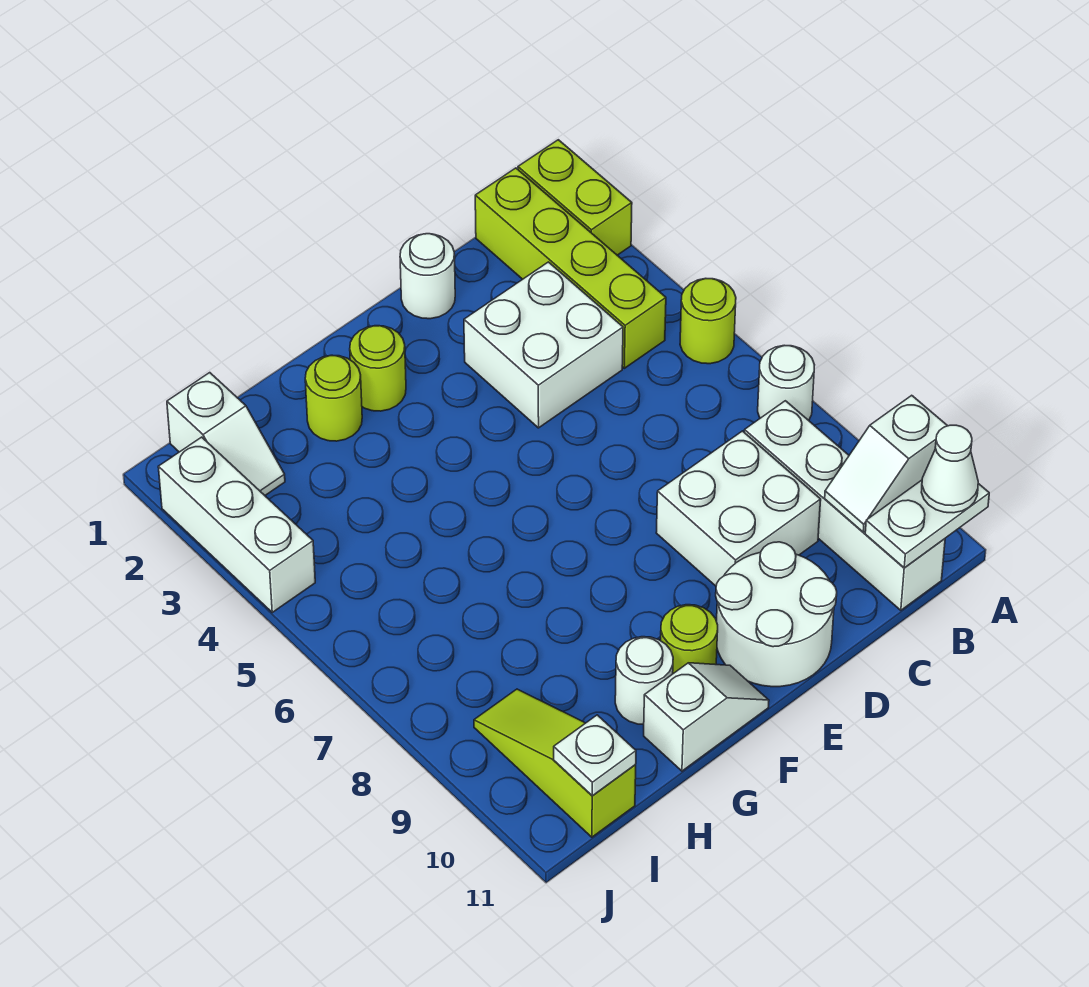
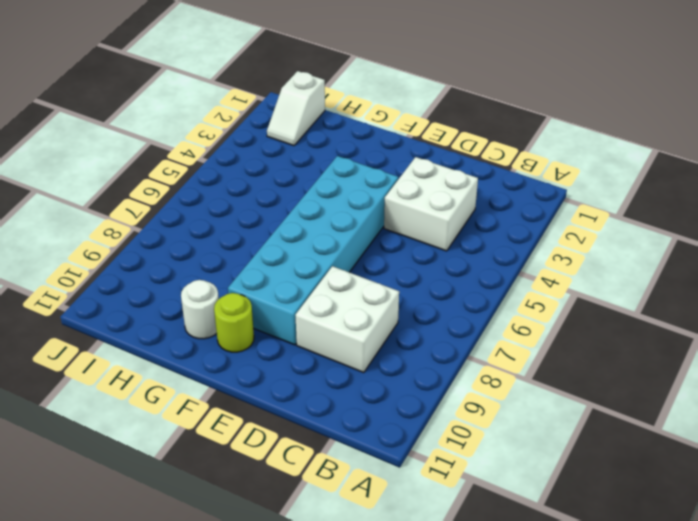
cyan brick E4:F9 level 1 -> none
none -> lime brick A1:A2 level 1
none -> lime round brick A5 level 1
none -> white round brick A7 level 1

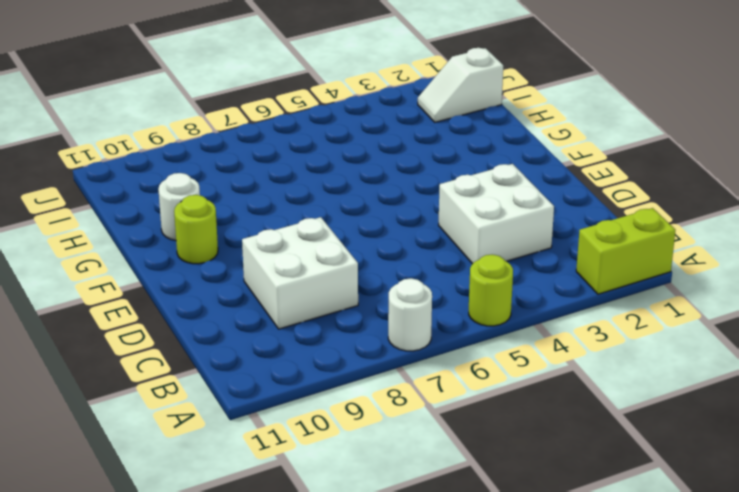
none -> lime brick B1:B4 level 1
none -> white brick B8:B11 level 1
none -> white round brick D1 level 1

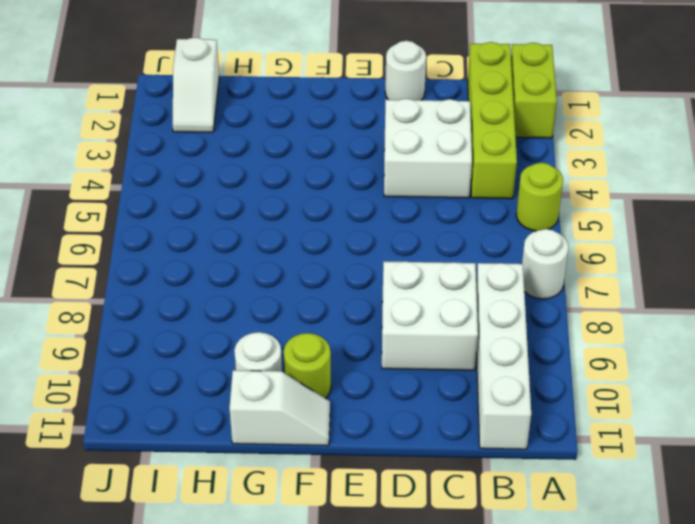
none -> white round brick D10:E11 level 1
none -> lime round brick F2 level 1
none -> lime round brick G2 level 1

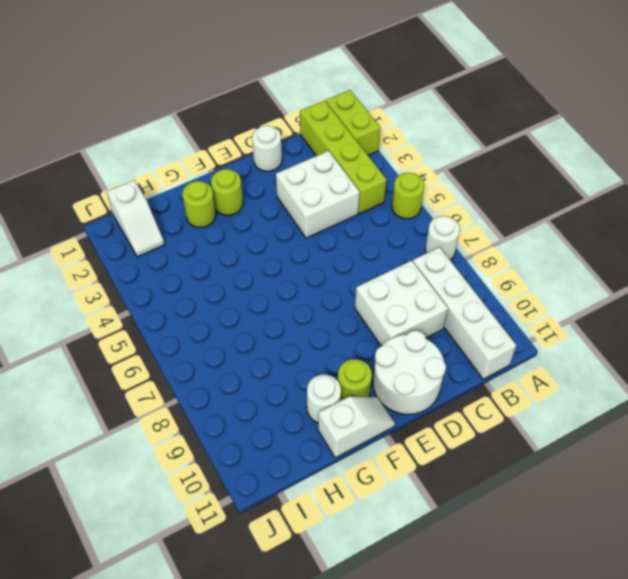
none -> lime slope I9:I11 level 1 top 11
none -> white brick J2:J4 level 1
none -> white slope A10:B10 level 2 top A

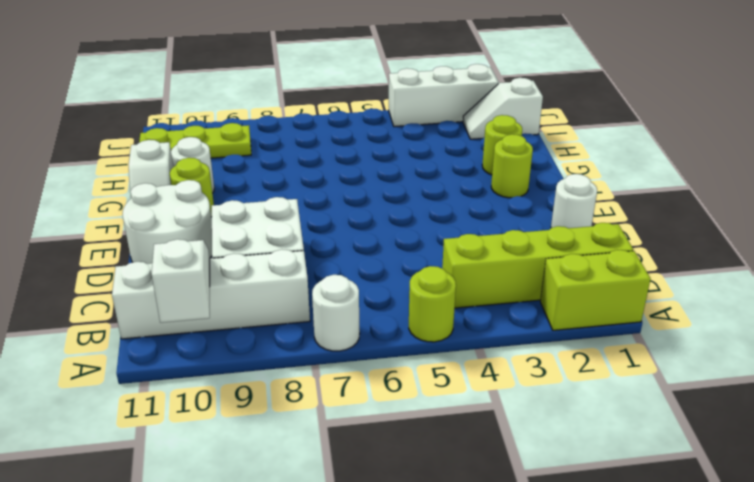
lime plate I9:I11 level 1 -> lime slope I9:I11 level 1 top 11
none -> white brick C3:D4 level 1
none -> white plate A11:B11 level 2
none -> white plate I11 level 2

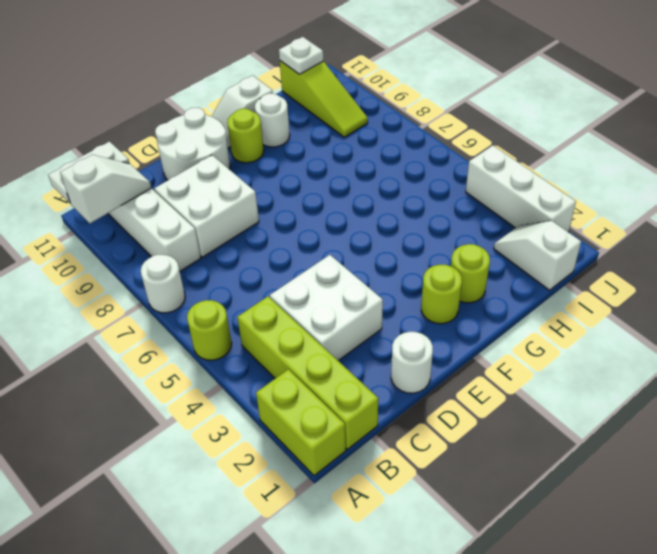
none -> white cone A11 level 3

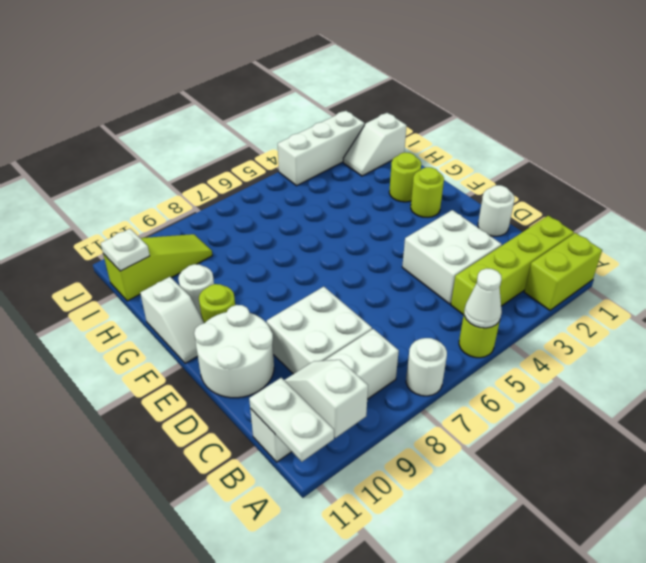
white cone A5 level 2 -> white cone A11 level 3

